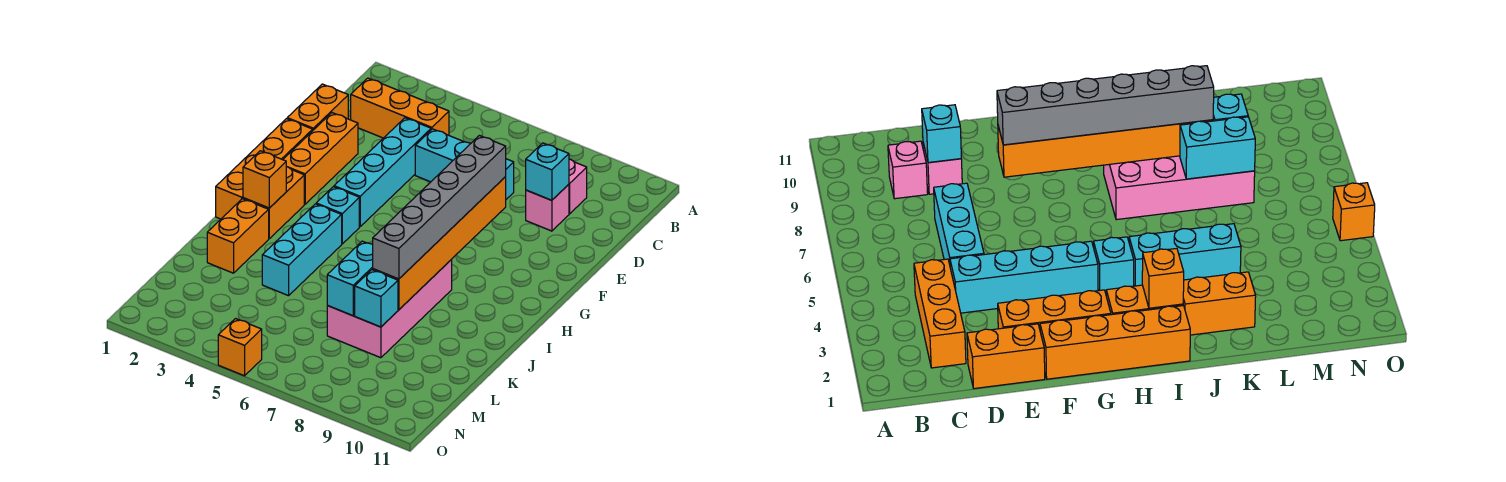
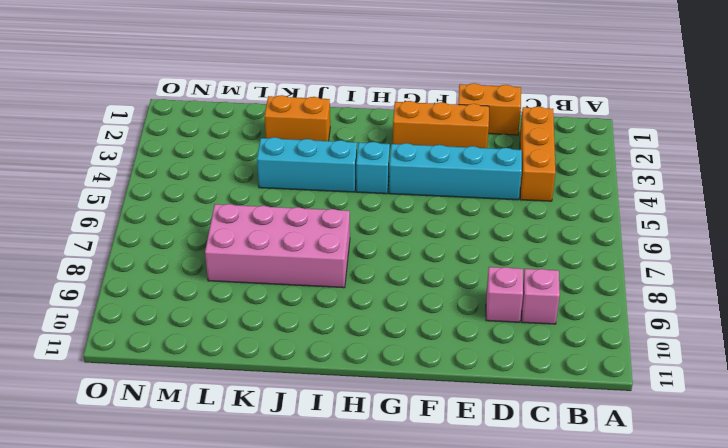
none -> cyan brick D5:D7 level 1
none -> orange brick F1:I1 level 1
none -> orange brick H2:I2 level 1

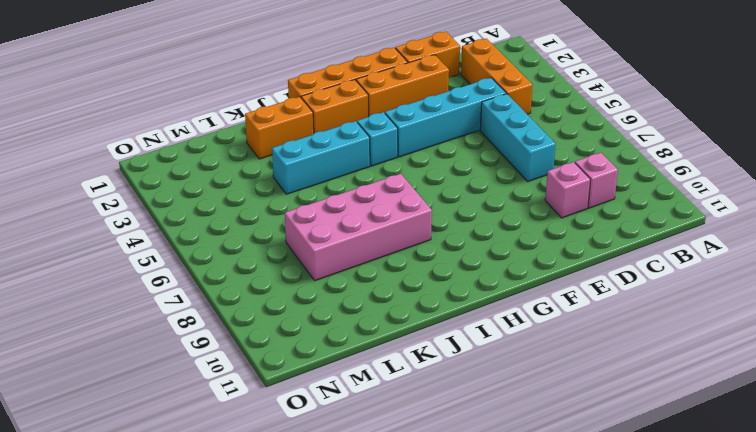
none -> orange brick O5 level 1
none -> cyan brick D9 level 2
none -> orange brick F8:K8 level 2

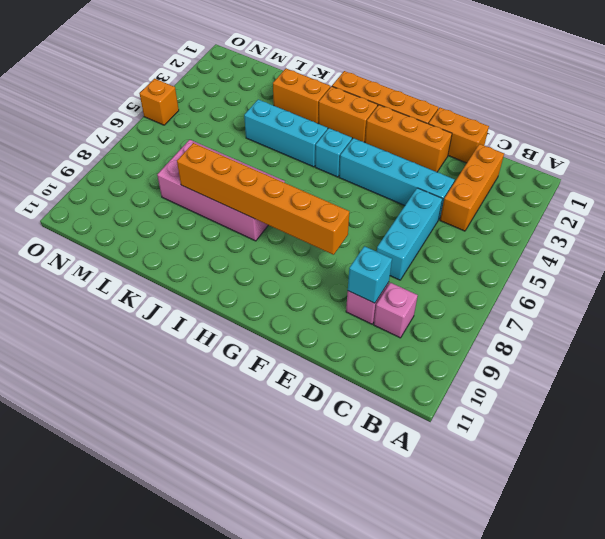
none -> orange brick I2 level 2
none -> cyan brick K7:L7 level 2
none -> cyan brick L8 level 2

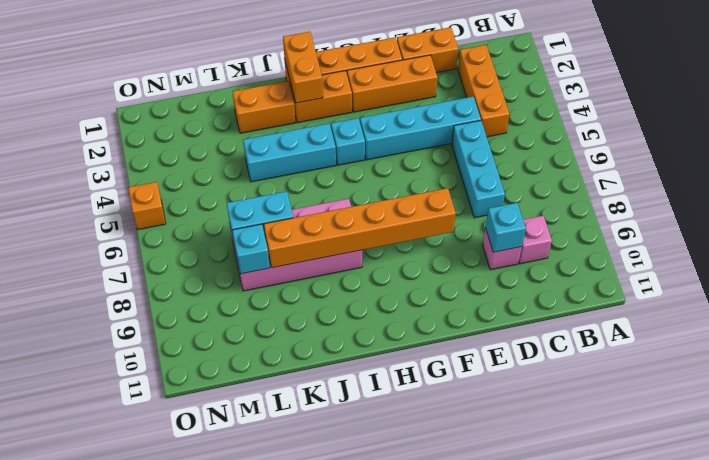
orange brick I1:I2 level 2 -> orange brick I2 level 2
none -> grey brick F8:K8 level 3

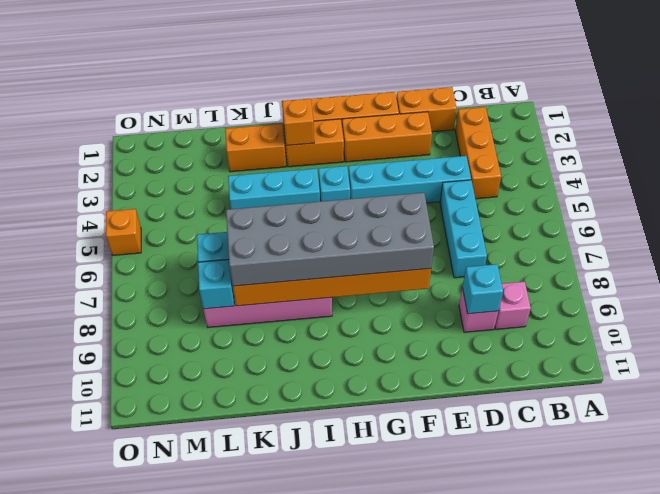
grey brick F7:K8 level 3 -> grey brick F8:K8 level 3

